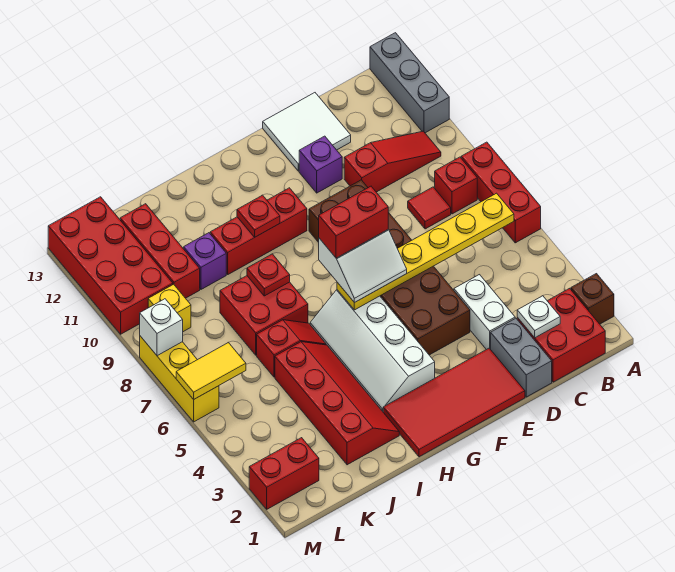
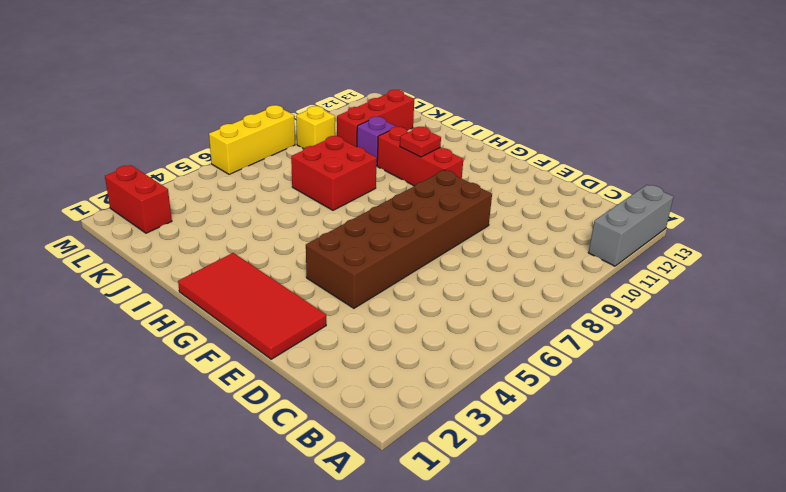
none -> brown brick A2 level 1
none -> red brick A6:A8 level 1
none -> red brick B1:C2 level 1
none -> red brick B8 level 1

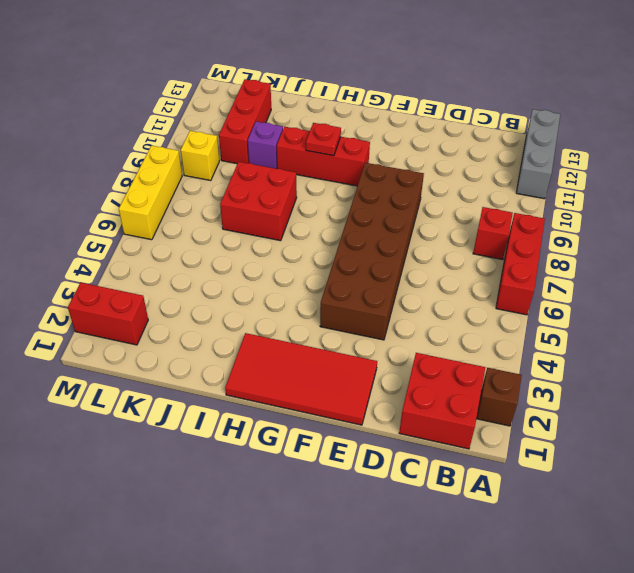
none -> red slope B10:D10 level 1 top D
none -> red tile C8 level 1
none -> grey brick D1:D2 level 1
none -> white brick D3:D4 level 1

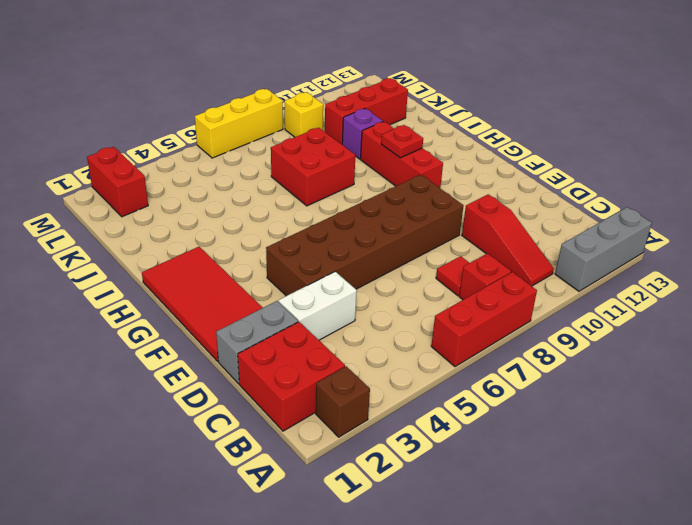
none -> white tile D12:E13 level 1
none -> purple brick E11 level 1
none -> white slope G3:H6 level 1 top G
none -> red slope I2:J5 level 1 top J

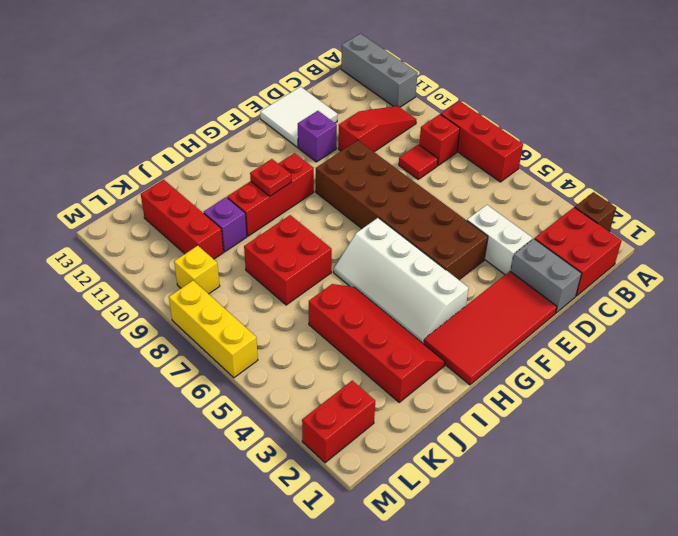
none -> red slope I6:J6 level 1 top J
none -> red brick L10:M13 level 1
none -> yellow plate B6:G6 level 2
none -> white plate C2 level 2

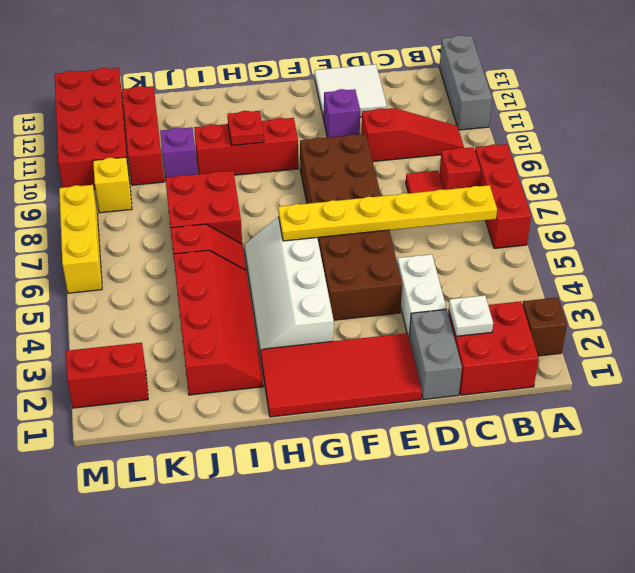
none -> red plate I8 level 2
none -> yellow tile L6:M6 level 2
none -> white brick M8 level 2
none -> white slope F6:G7 level 3 top 7

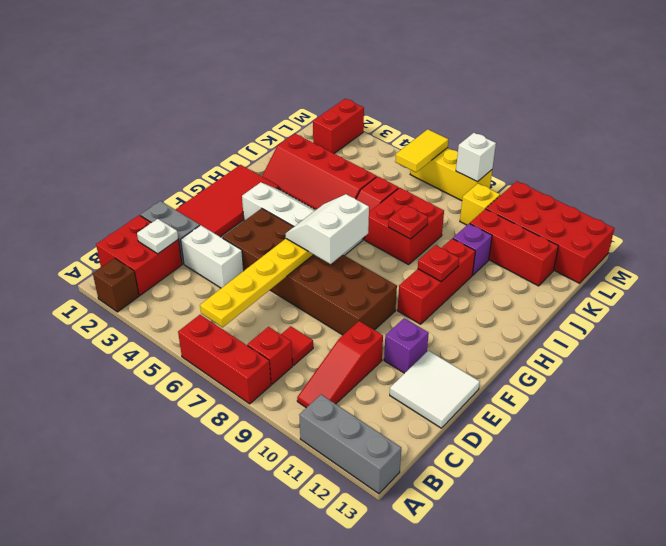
none -> red brick F7:G7 level 4

